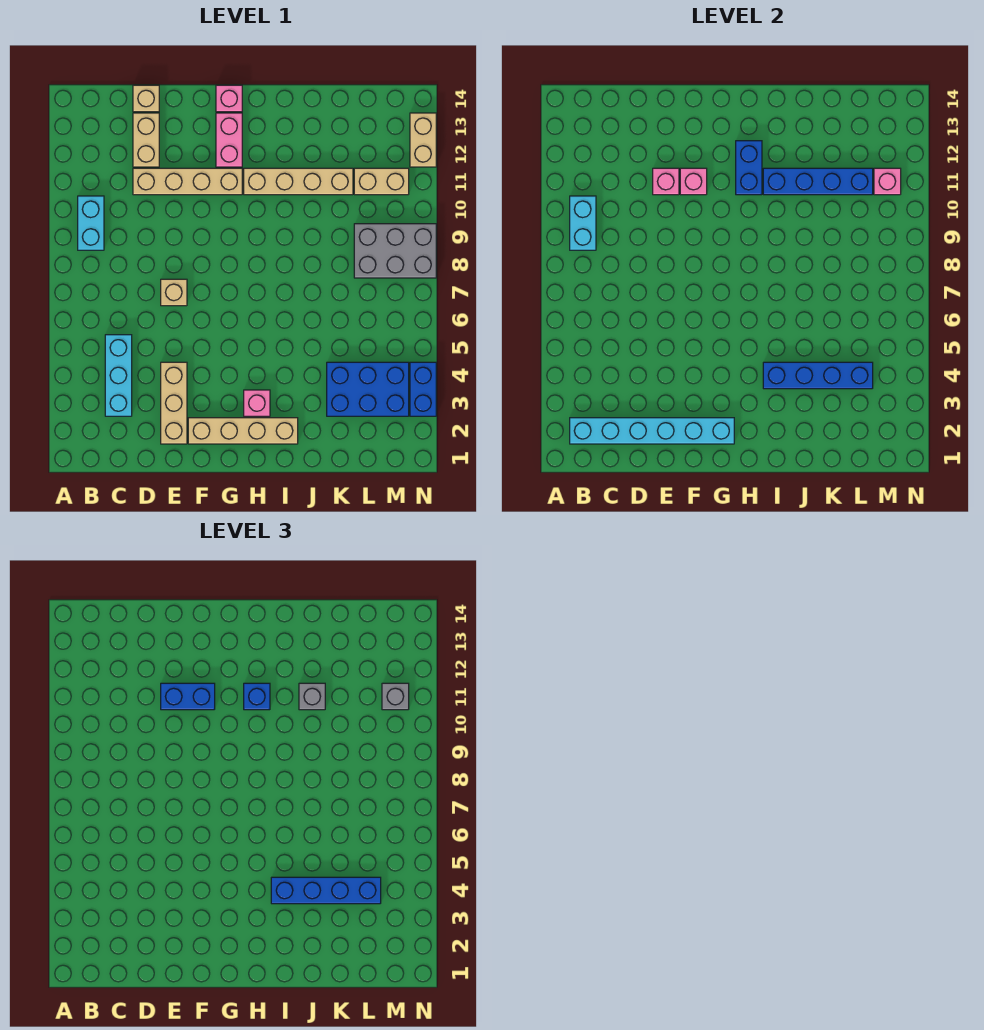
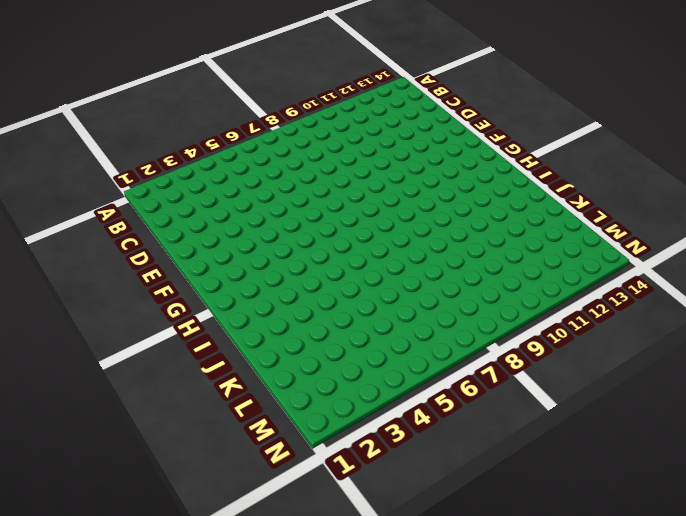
none -> cyan brick B9:B10 level 1
none -> cyan brick C3:C5 level 1
none -> tan brick D11:G11 level 1
none -> tan brick D12:D13 level 1

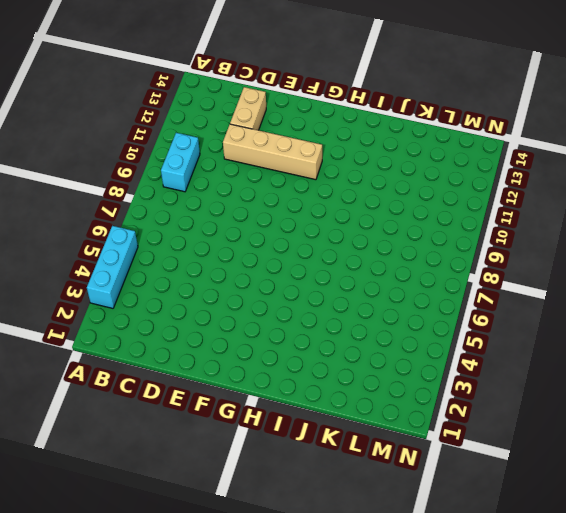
cyan brick A3:A5 level 1 -> cyan brick C3:C5 level 1
none -> tan brick D14 level 1
none -> tan brick E2:E4 level 1
none -> tan brick E7 level 1
none -> tan brick F2:I2 level 1

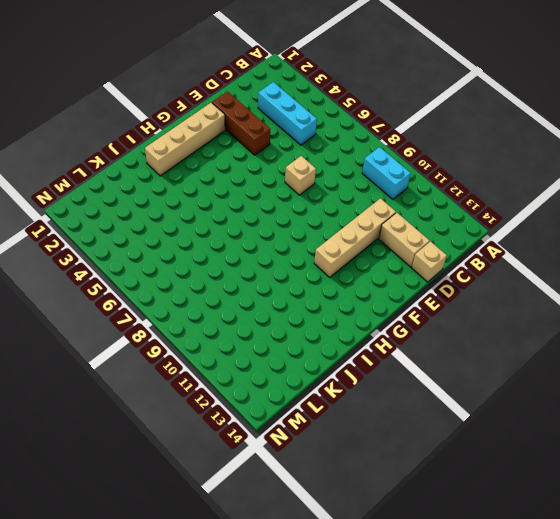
brown brick E2:E4 level 1 -> tan brick E2:E4 level 1
none -> pink brick G12:G13 level 1
none -> pink brick G14 level 1
none -> pink brick H3 level 1
none -> tan brick H11:K11 level 1

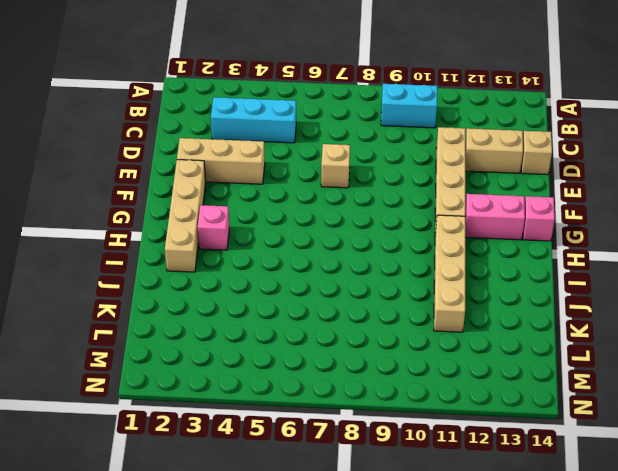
none -> blue brick K3:M4 level 1
none -> grey brick L8:N9 level 1
none -> tan brick L11:M11 level 1
none -> blue brick N3:N4 level 1

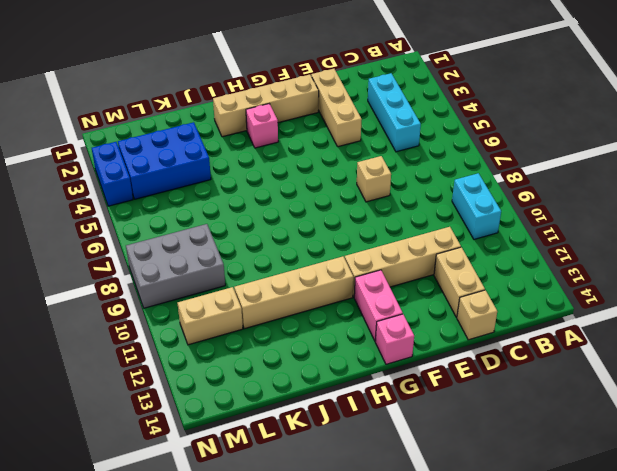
none -> tan brick N12:N13 level 1
none -> cyan brick B2:G2 level 2
none -> cyan brick B9:B10 level 2
none -> pink brick E11 level 2

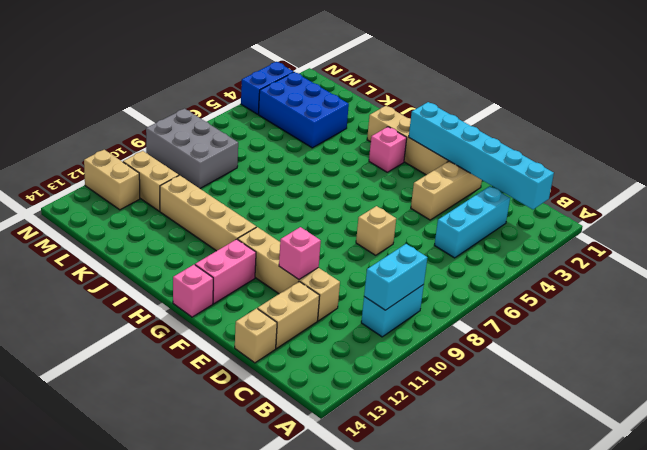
tan brick M12:N12 level 1 -> tan brick N12:N13 level 1
none -> pink brick F11 level 2
none -> blue brick H11:H12 level 2
none -> blue brick I4:L4 level 2
none -> blue brick I11:L11 level 2

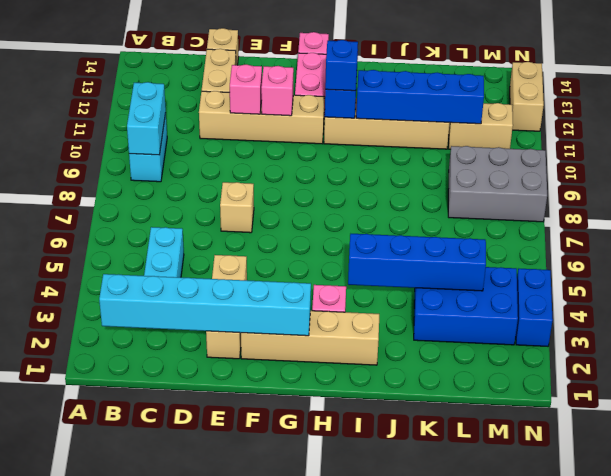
none -> pink brick M11 level 2
none -> blue brick E11:F11 level 3
none -> blue brick I4:L4 level 3
none -> grey brick J11 level 3

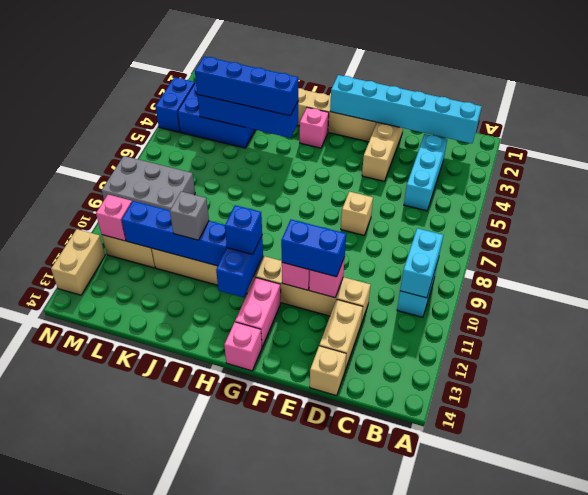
none -> grey brick M11 level 3

